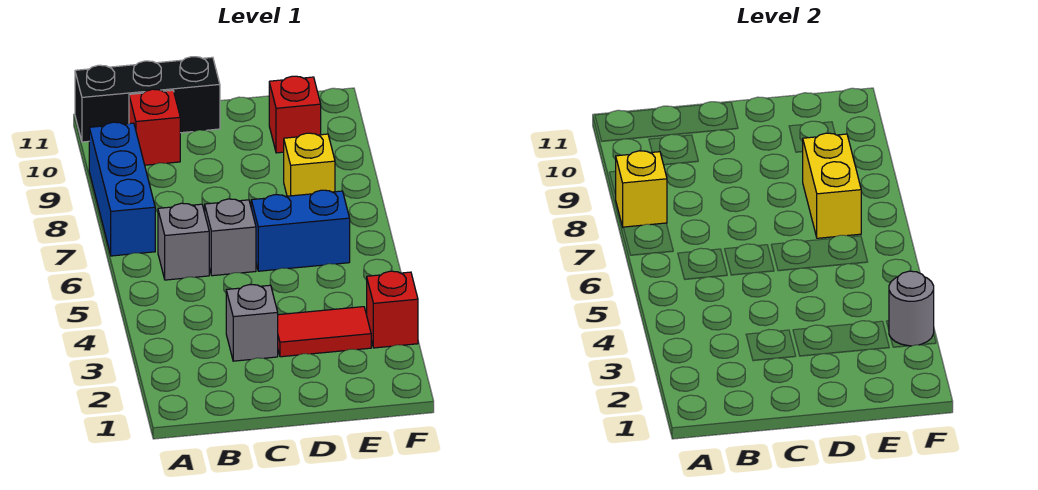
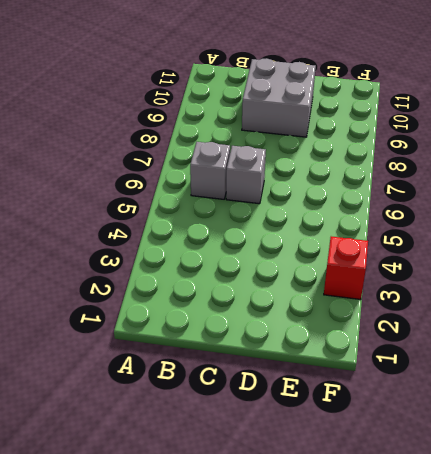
grey brick C9:D10 level 1 -> none
none -> blue brick A7:A9 level 1
none -> black brick A11:C11 level 1
none -> red brick B10 level 1

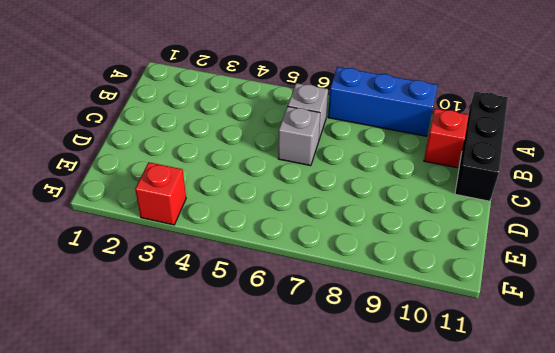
none -> grey brick C3 level 1
none -> red tile D3:E3 level 1
none -> blue brick D6:E6 level 1

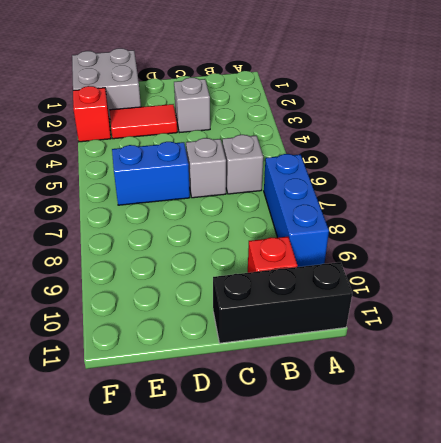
grey brick E1:F2 level 1 -> none
none -> yellow brick E8 level 1
none -> red brick E10 level 1
none -> yellow brick A8 level 2

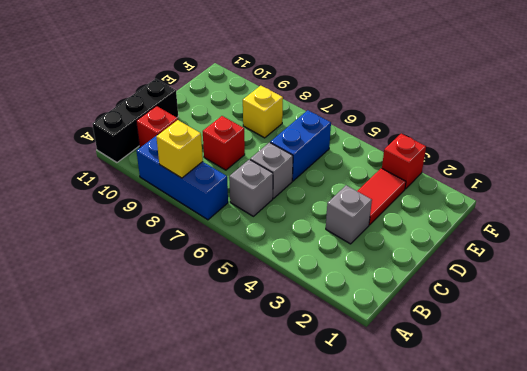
red brick C8 level 1 -> red brick E10 level 1
none -> yellow brick E7:E8 level 2
none -> grey round brick F3 level 2

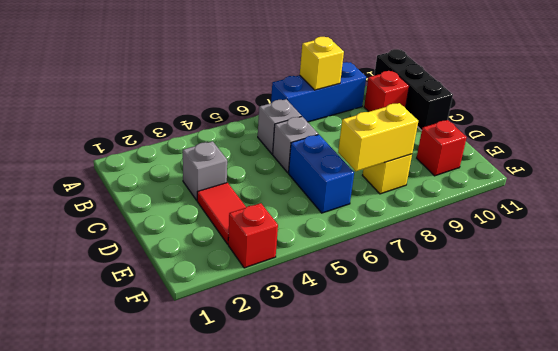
none -> grey round brick F3 level 2

